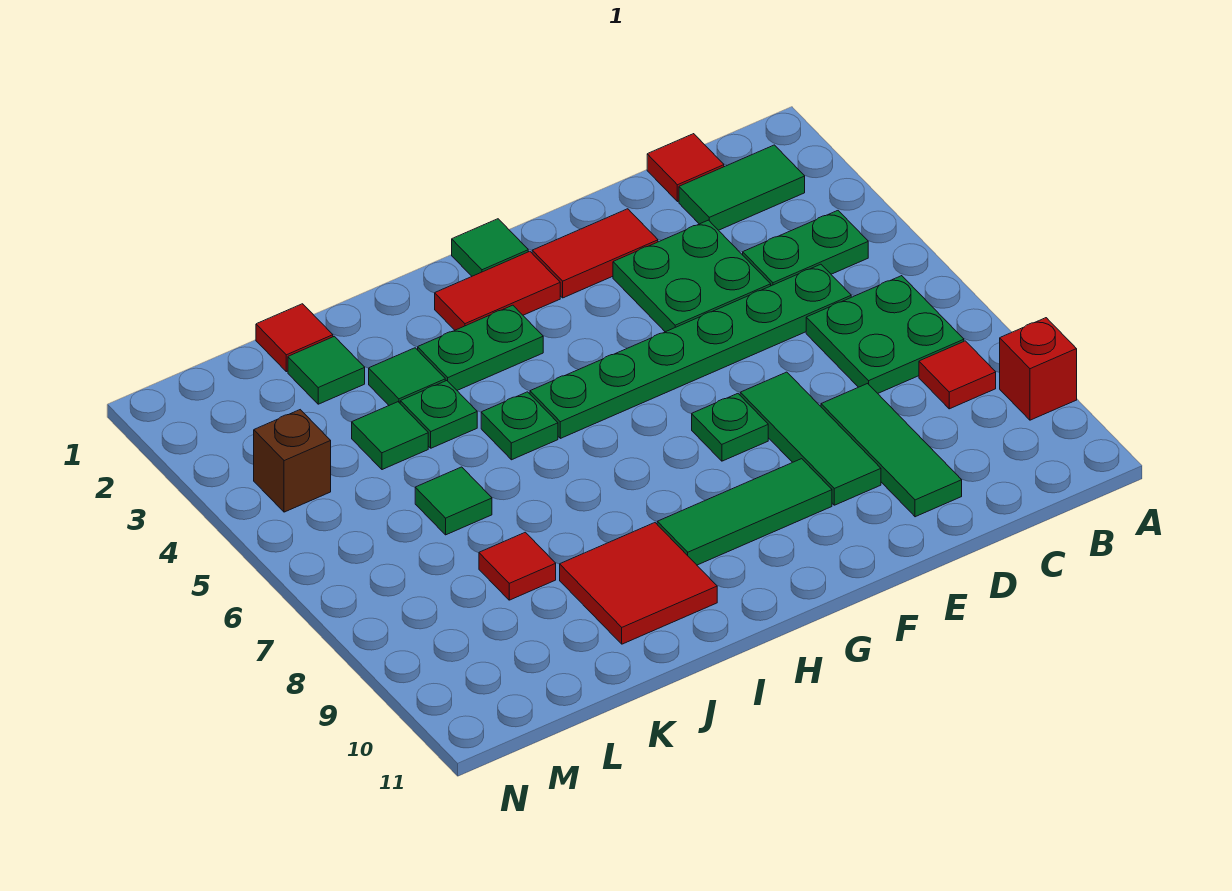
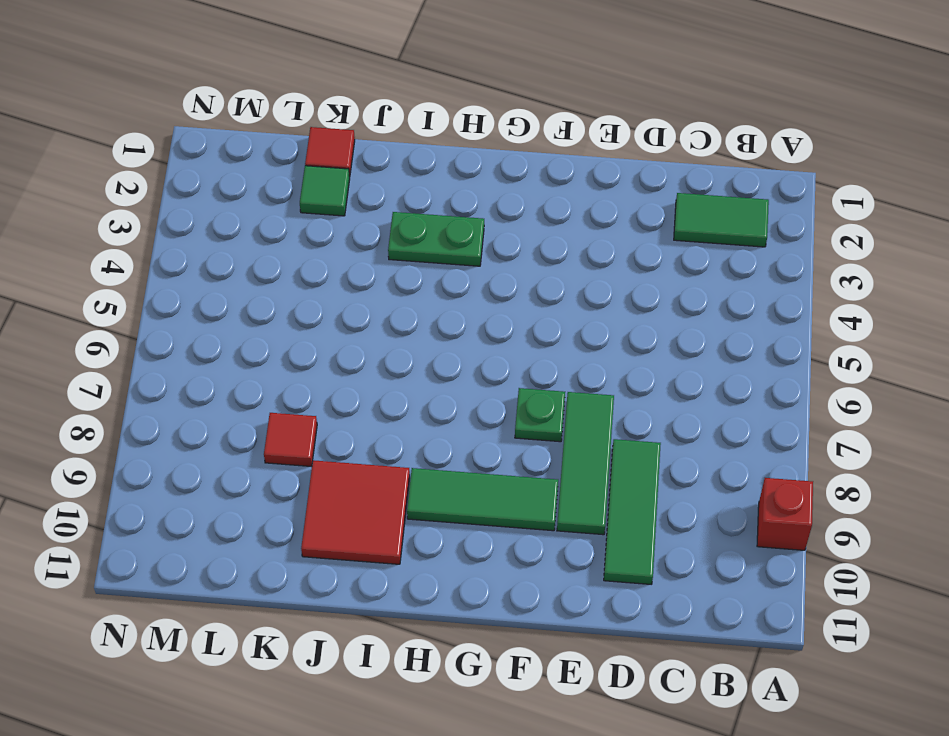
none -> green plate B4:C4 level 1
none -> green plate B6:C7 level 1
none -> red tile B8 level 1

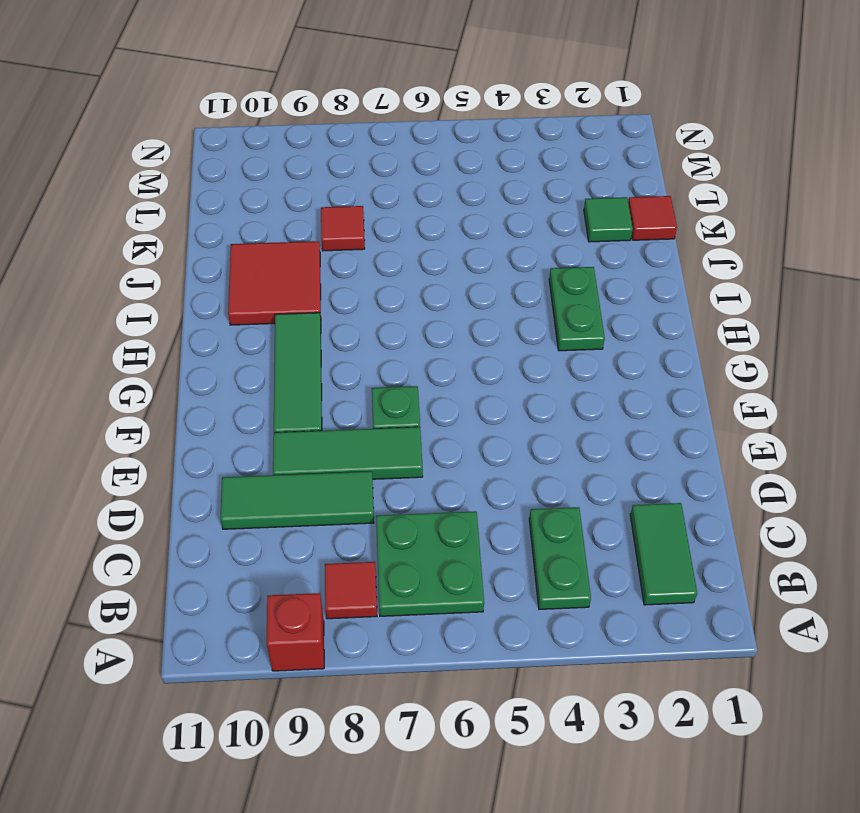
none -> red tile C1 level 1
none -> green plate C5:H5 level 1
none -> green plate D3:E4 level 1

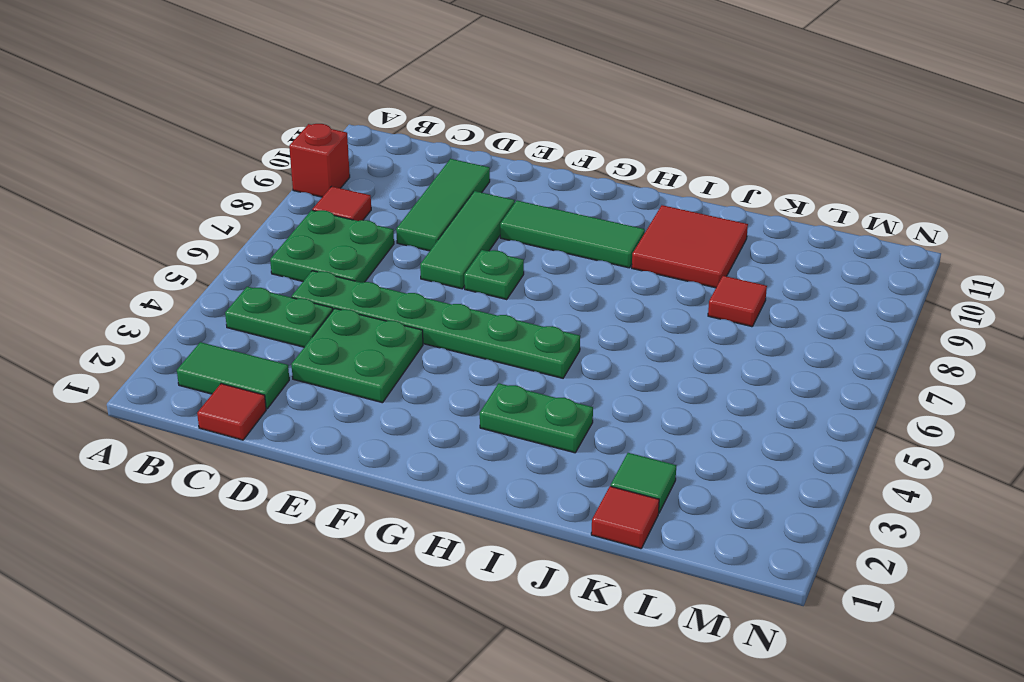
none -> red tile E2:F2 level 1
none -> green tile G1 level 1
none -> red tile G2:H2 level 1

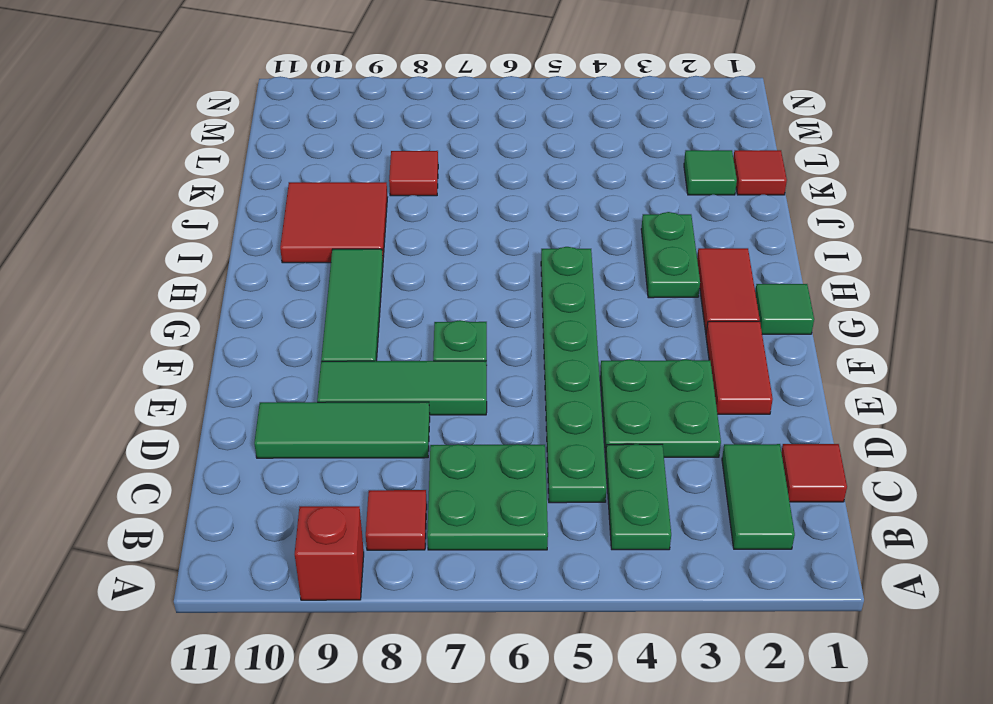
none -> green plate I5 level 1
none -> green tile J3 level 1
none -> green plate J4 level 1

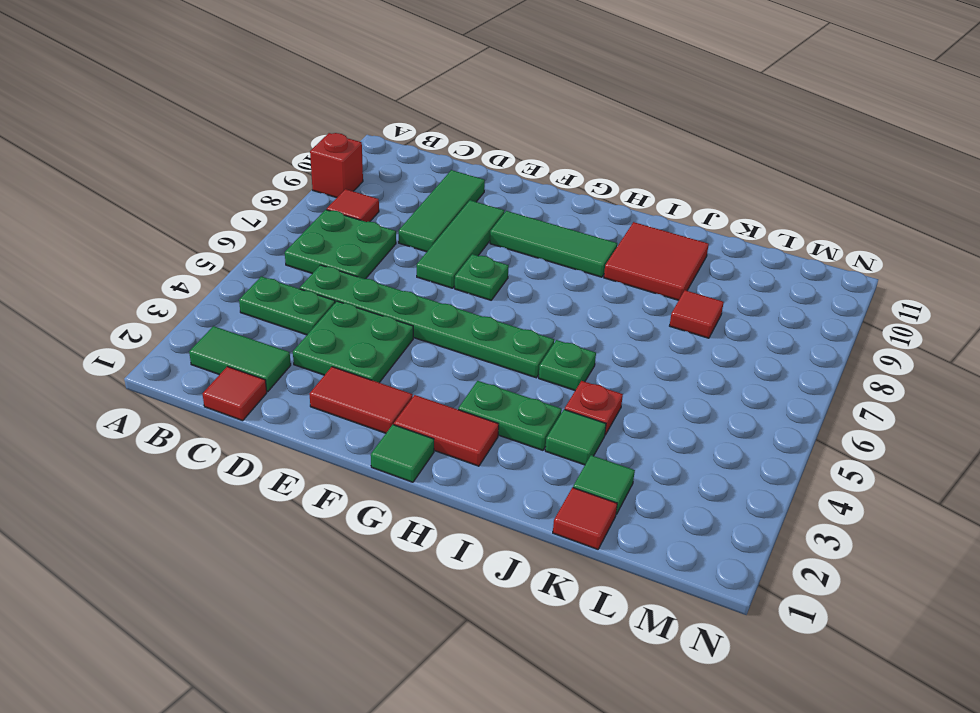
red plate J4 level 1 -> green plate J4 level 1
none -> green tile K4 level 1
none -> green tile K6 level 1
none -> brown brick M4 level 1

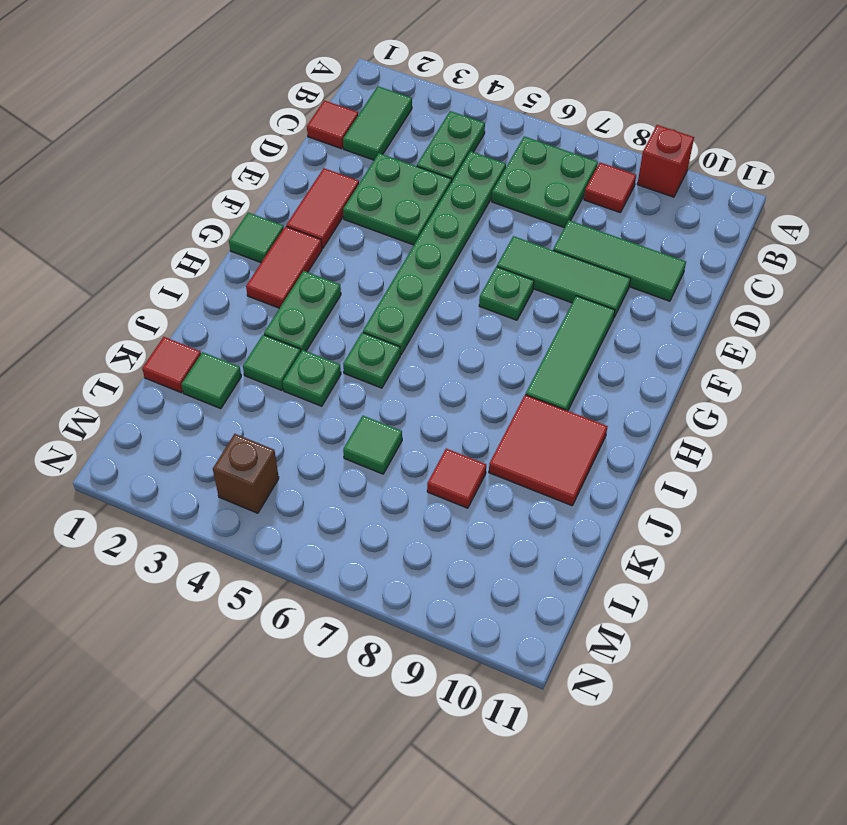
none -> green tile K4 level 1

